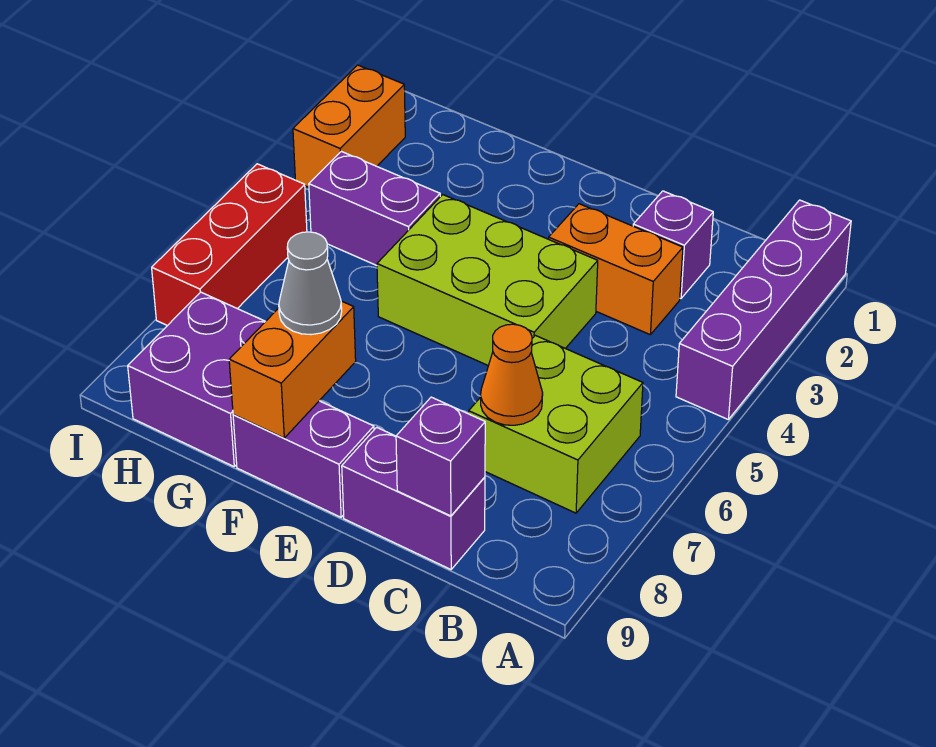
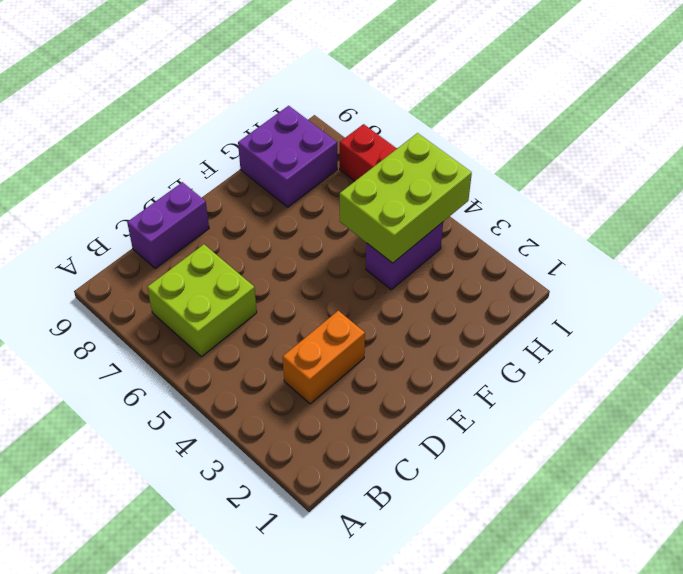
lime brick G4:I5 level 2 -> lime brick D4:F5 level 1
none -> purple brick A1:A4 level 1
none -> purple brick C2 level 1
none -> purple brick E9:F9 level 1

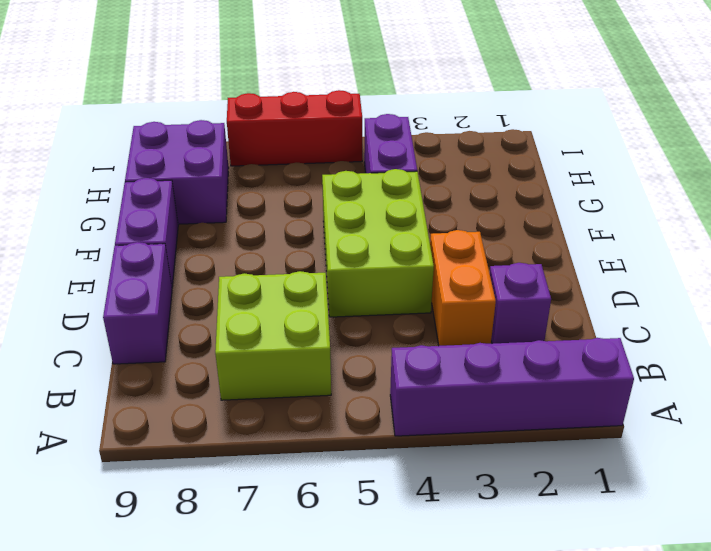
none -> orange brick I2:I3 level 1
none -> orange cone C7 level 2
none -> purple brick C9 level 2

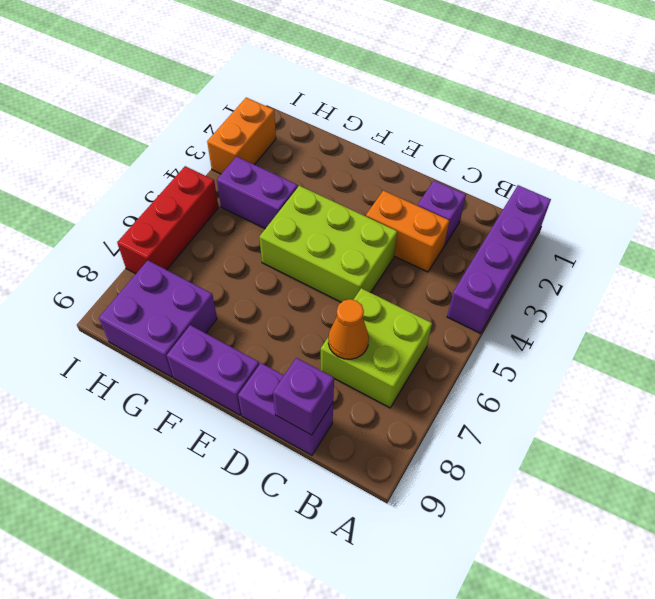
none -> orange brick F8:F9 level 2
none -> grey cone F8 level 3

